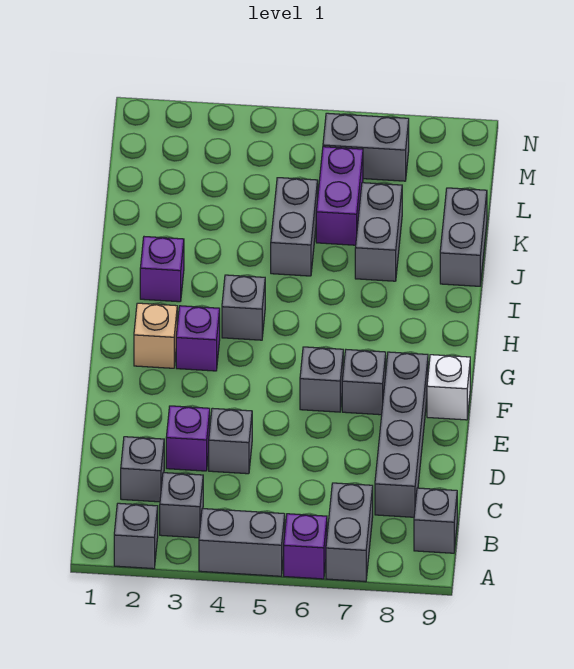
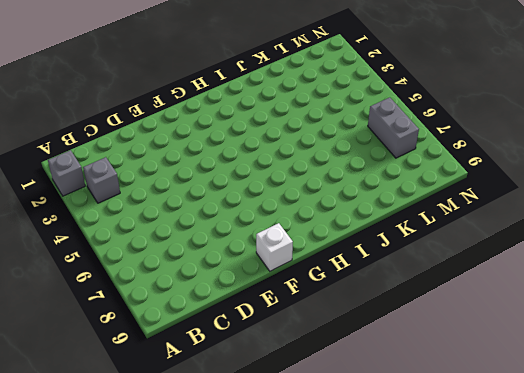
none -> grey brick A4:A5 level 1
none -> purple brick A6 level 1
none -> grey brick A7:B7 level 1

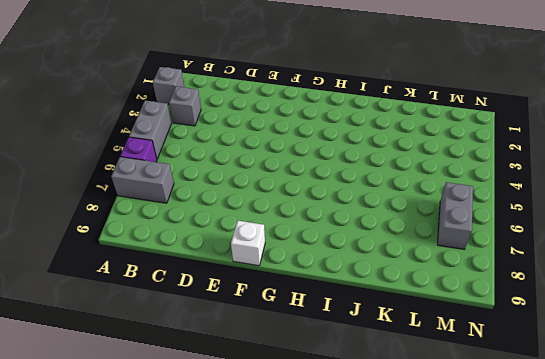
none -> grey brick B9 level 1
none -> grey brick C2 level 1
none -> grey brick C8:F8 level 1

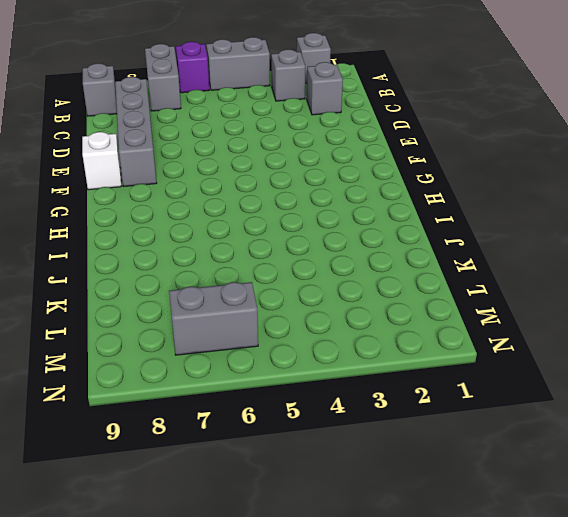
none -> purple brick D3 level 1
none -> grey brick D4 level 1
none -> grey brick F6 level 1

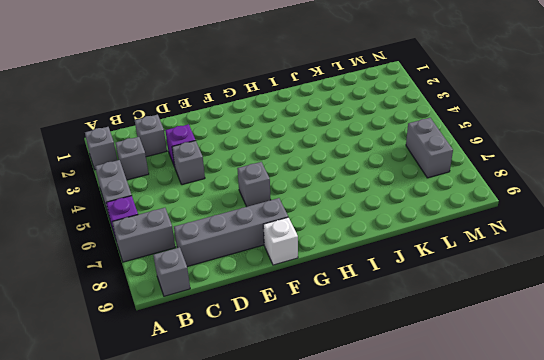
none -> grey brick F7 level 1
none -> tan brick G2 level 1
none -> purple brick G3 level 1

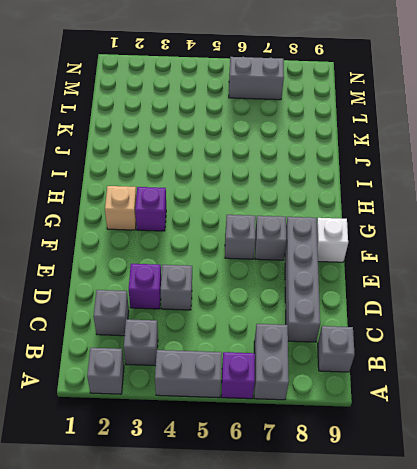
none -> grey brick H4 level 1
none -> purple brick I2 level 1
none -> grey brick J5:K5 level 1

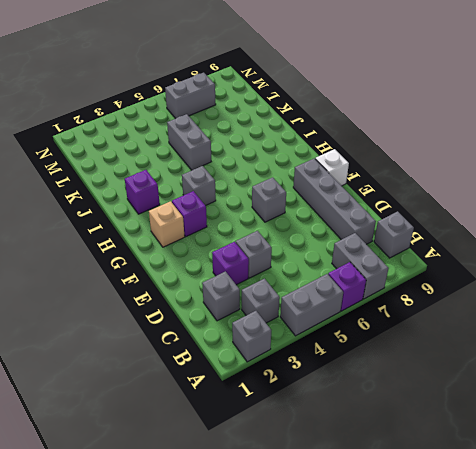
none -> grey brick F7 level 1
none -> grey brick J7:K7 level 1
none -> grey brick J9:K9 level 1

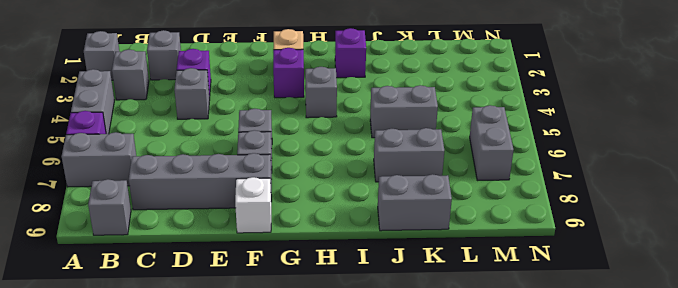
none -> purple brick K6:L6 level 1

